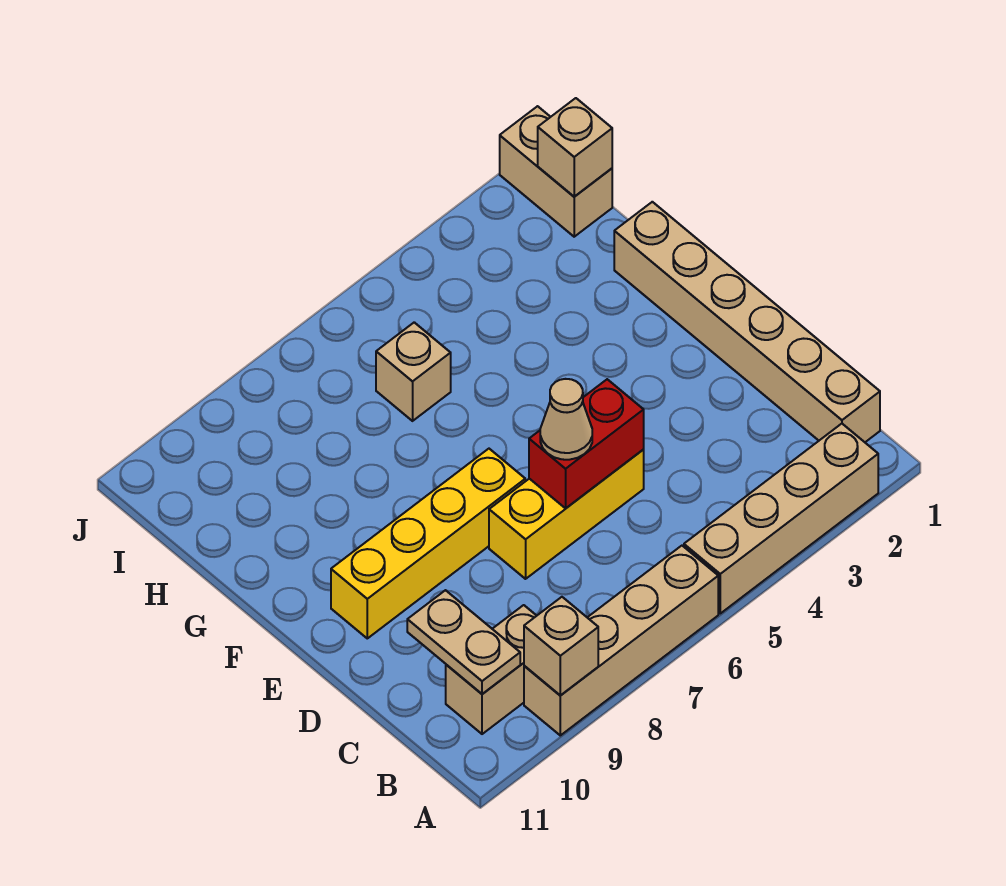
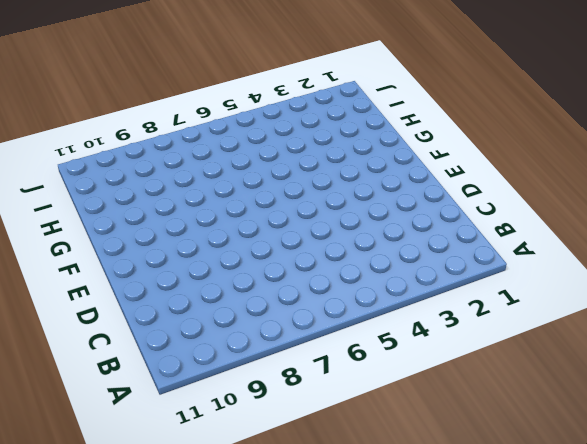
none -> tan brick A2:A5 level 1
none -> tan brick A6:A9 level 1
none -> tan brick B1:G1 level 1

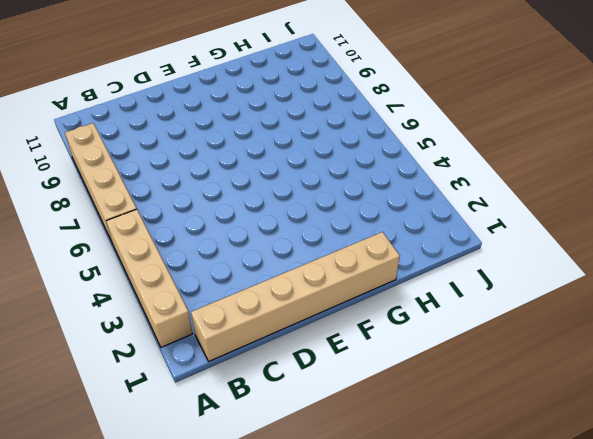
none -> tan brick B9:B10 level 1
none -> yellow brick D5:D7 level 1
none -> yellow brick E7:E10 level 1

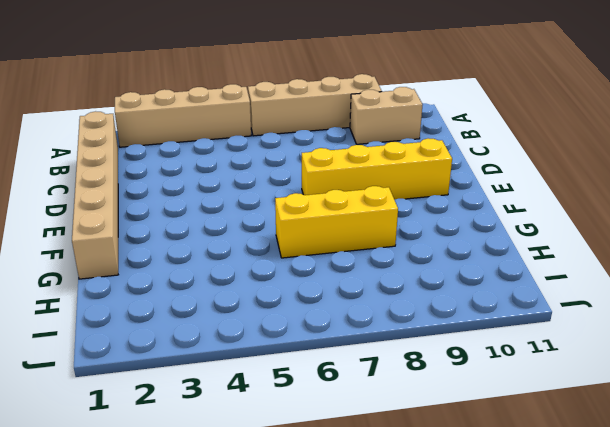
yellow brick G6:G8 level 1 -> yellow brick D5:D7 level 1
none -> tan brick H6 level 1
none -> tan brick I1:J1 level 1
none -> tan brick A9 level 2

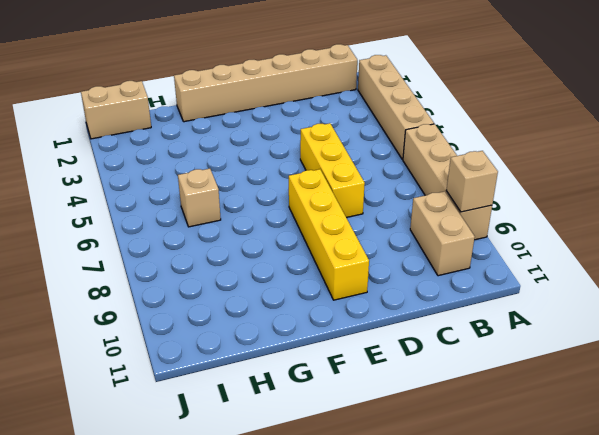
none -> tan plate B10:C10 level 2
none -> red brick D5:D6 level 2
none -> tan brick I1 level 2

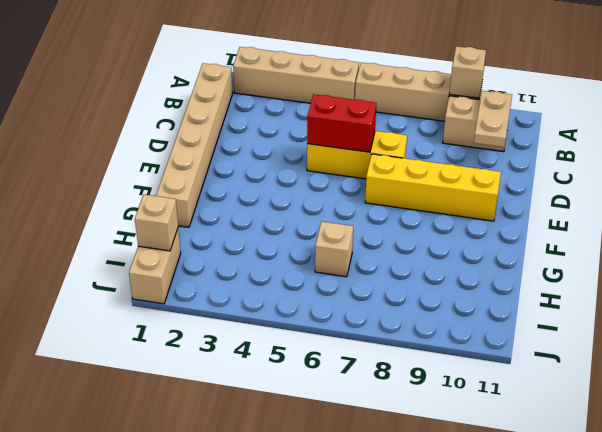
none -> tan cone D6 level 3

